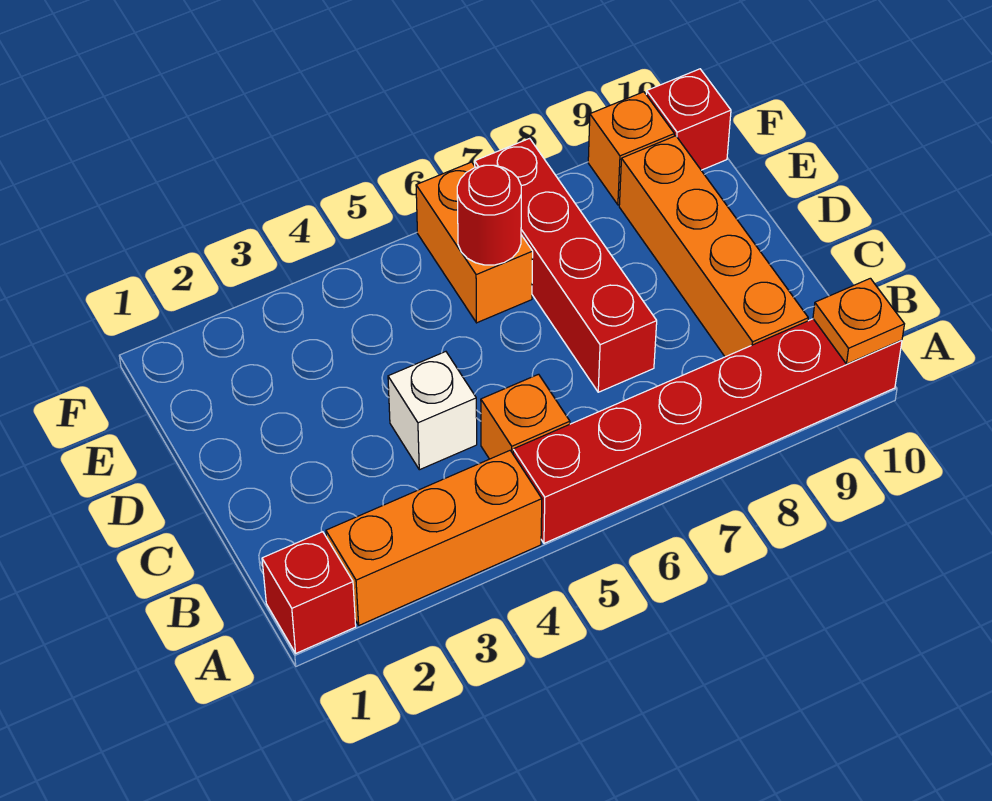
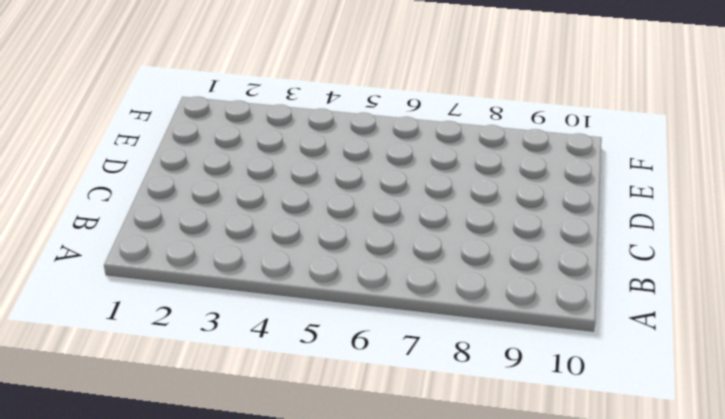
none -> red brick A1 level 1
none -> orange brick A2:A4 level 1
none -> red brick A5:A10 level 1

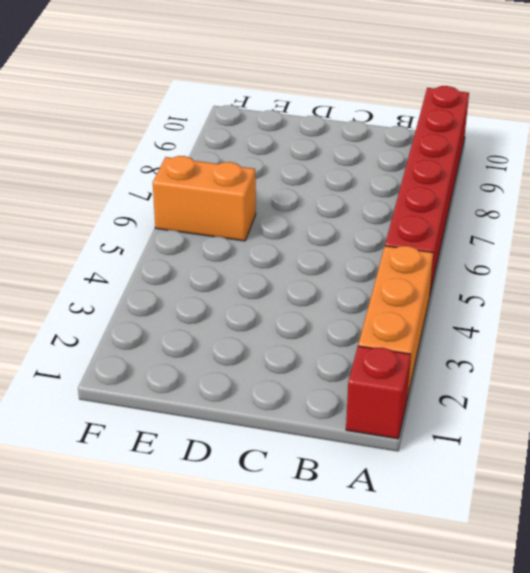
none -> orange brick B5 level 1
none -> orange brick B9:E9 level 1
none -> white brick C4 level 1

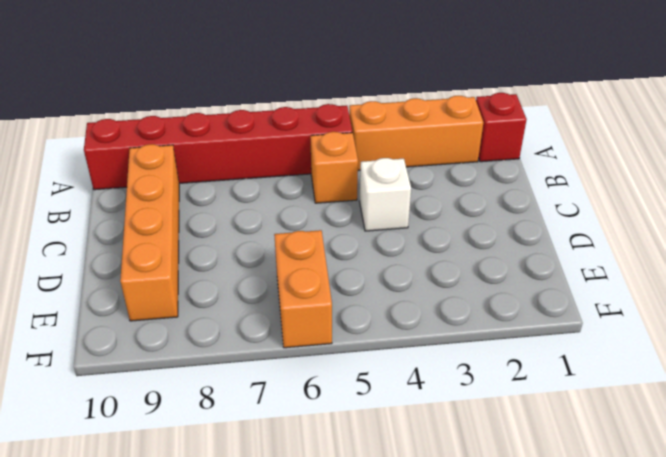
none -> red brick C7:F7 level 1
none -> orange brick F9 level 1
none -> red brick F10 level 1

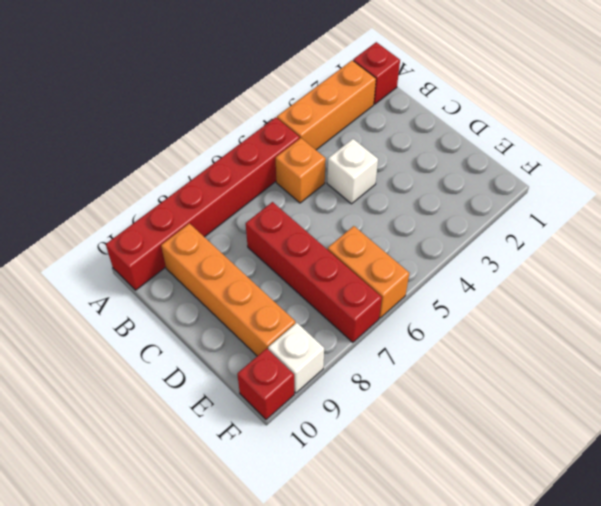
white brick F9 level 1 -> orange brick F9 level 1
none -> orange plate A10 level 2
none -> red round brick E6 level 2

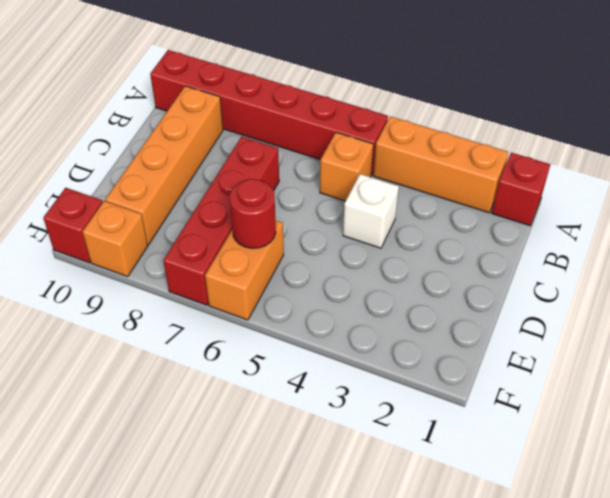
none -> orange plate A10 level 2

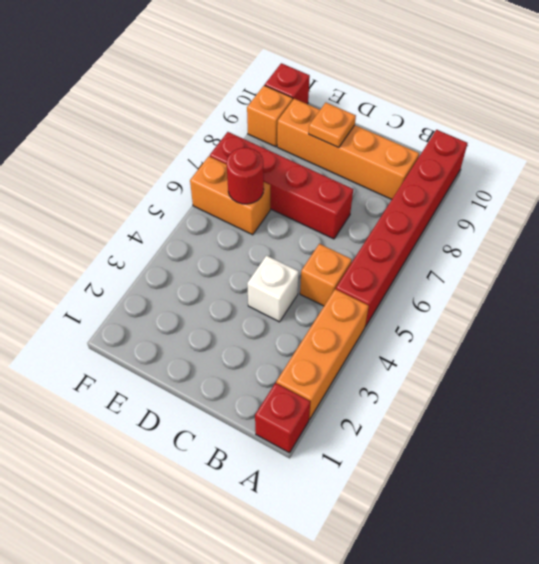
orange plate D9 level 2 -> orange plate A10 level 2

